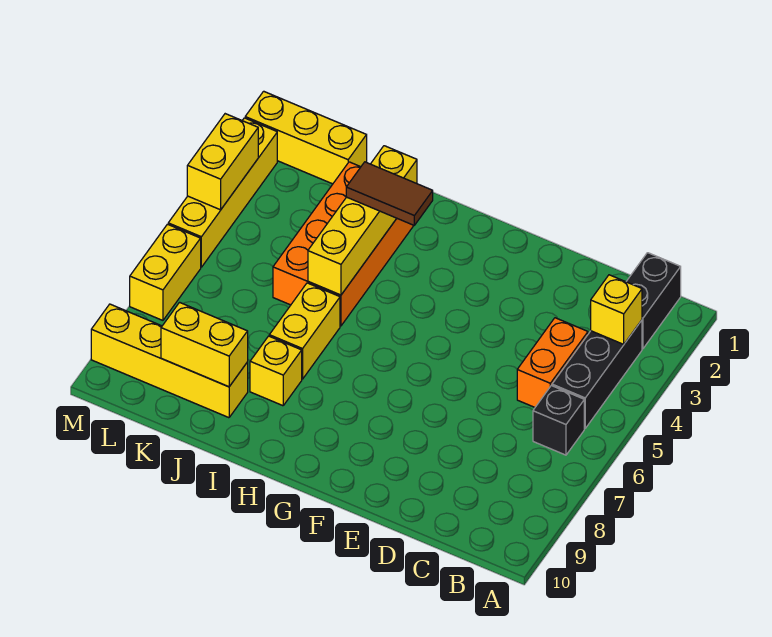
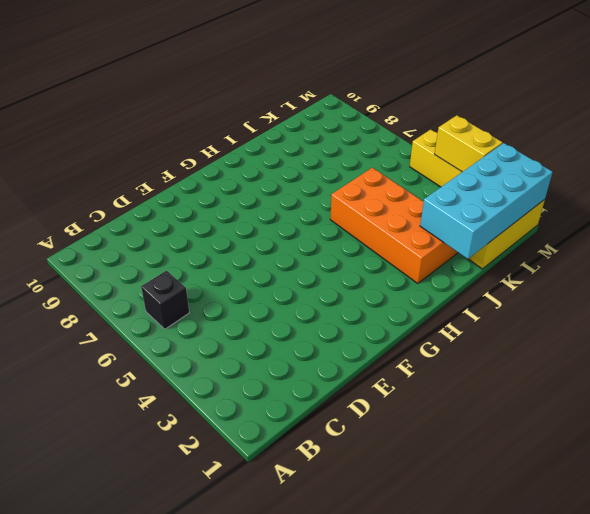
cyan brick J1:M2 level 2 -> none
none -> black brick B1:B2 level 1
none -> black brick B3:B5 level 1
none -> orange brick C4:C5 level 1

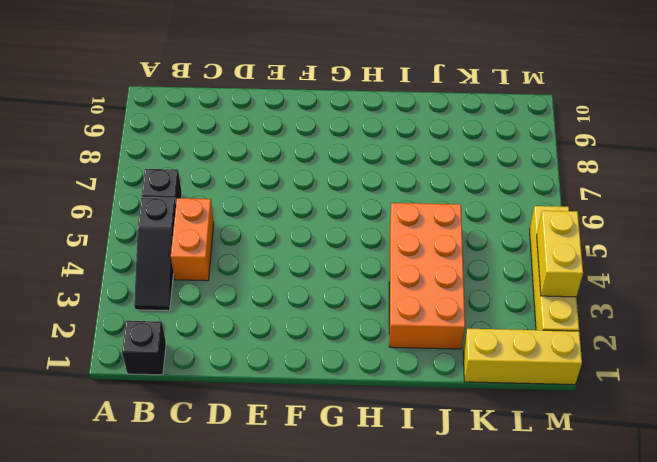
black brick B1 level 1 -> black brick B1:B2 level 1
black slope B3:B5 level 1 top 5 -> black brick B3:B5 level 1
none -> yellow brick I6:I7 level 1
none -> yellow brick I8 level 1
none -> yellow brick J9:M9 level 1

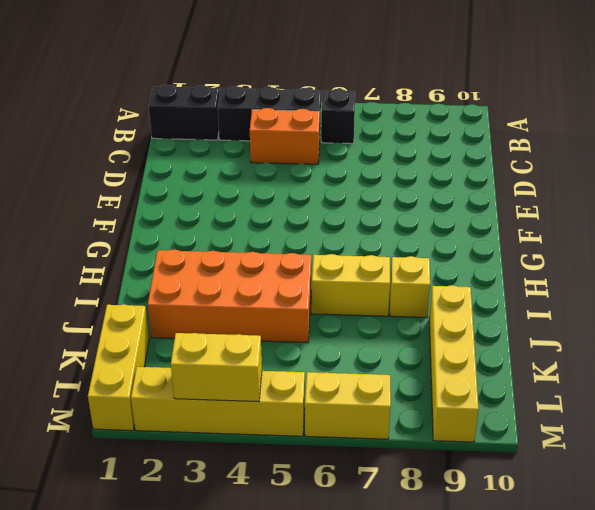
none -> yellow brick B3 level 2
none -> yellow brick I2:I5 level 2
none -> yellow brick J9:K9 level 2

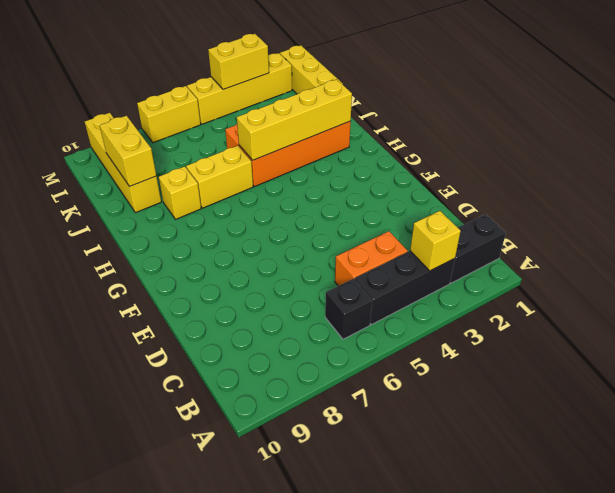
none -> brown tile H3:I3 level 3

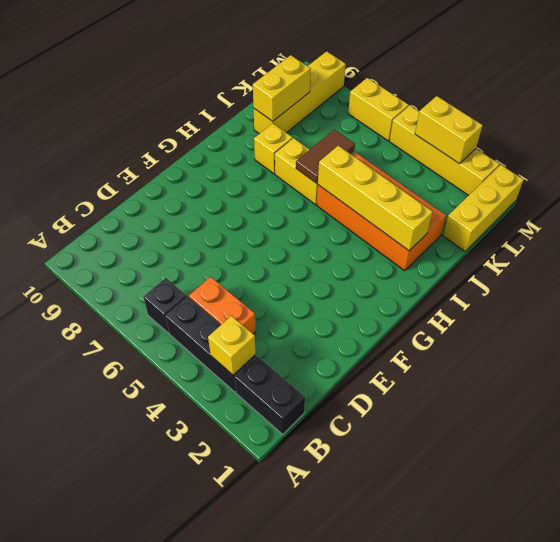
brown tile I6:J6 level 2 -> brown tile H3:I3 level 3

